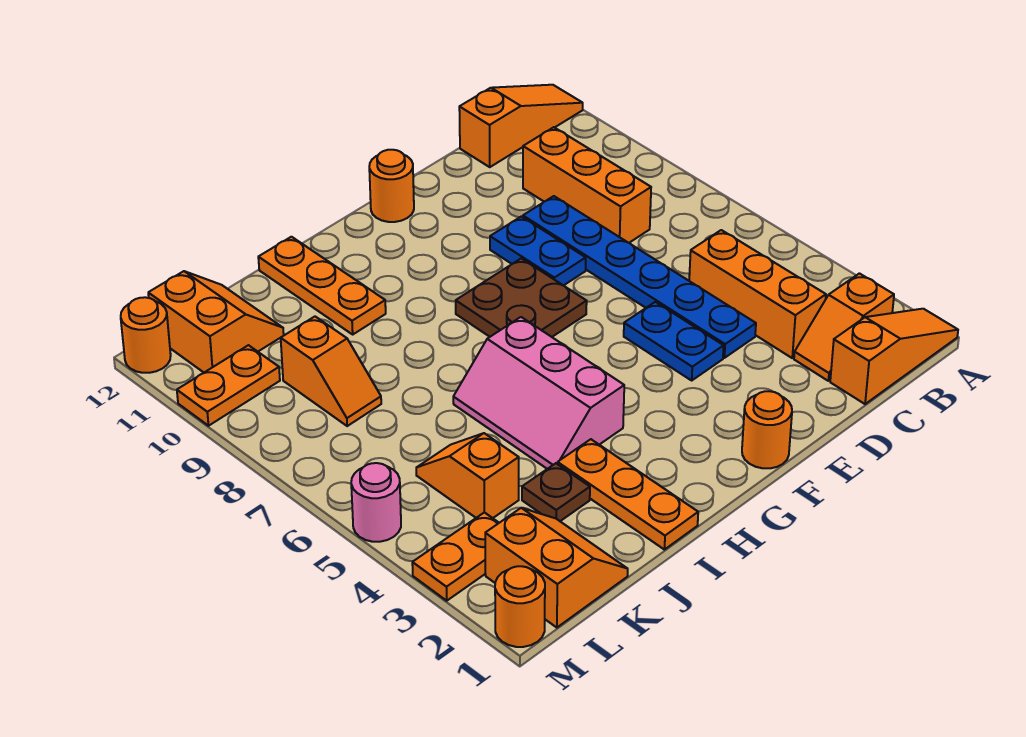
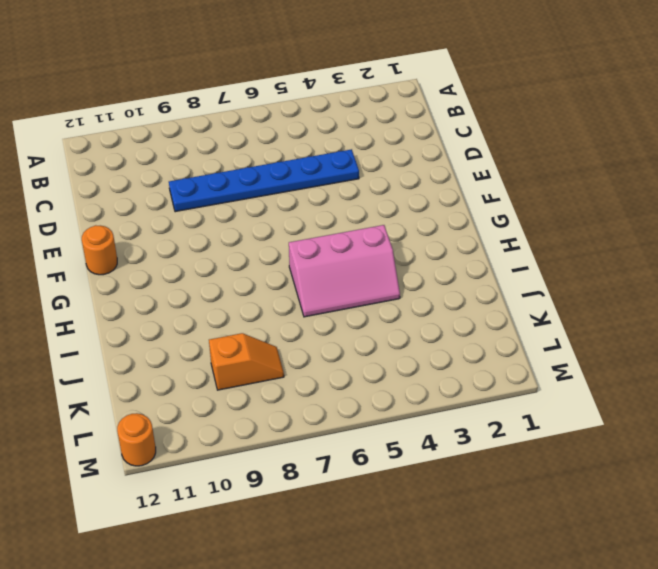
none -> orange slope A1:C1 level 1 top C
none -> orange slope A12:C12 level 1 top C
none -> orange slope B2:C2 level 1 top B

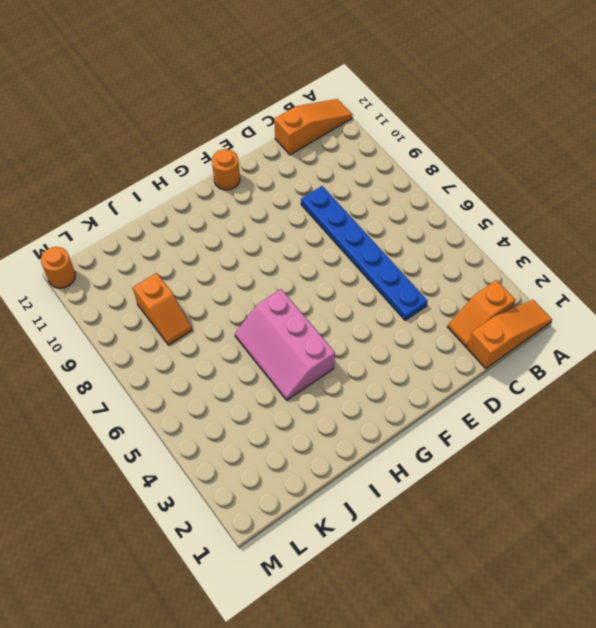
none -> orange brick C3:C5 level 1
none -> orange brick C8:C10 level 1
none -> blue plate E4:E5 level 1

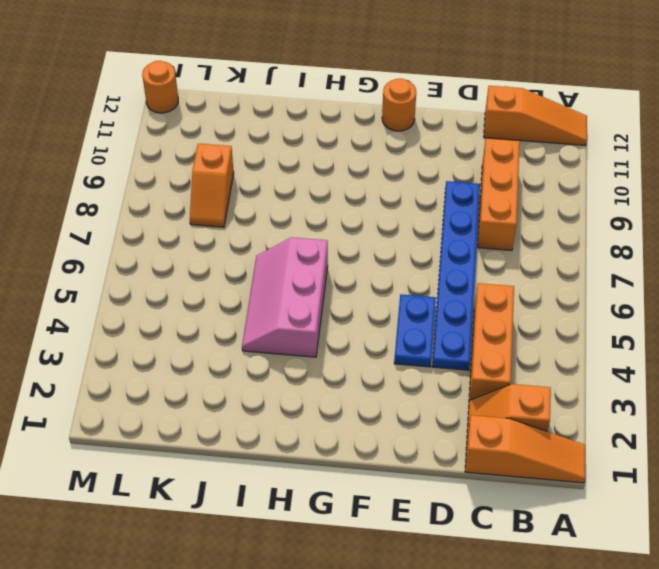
none -> blue plate E8:E9 level 1
none -> orange round brick F1 level 1
none -> brown plate F7:G8 level 1

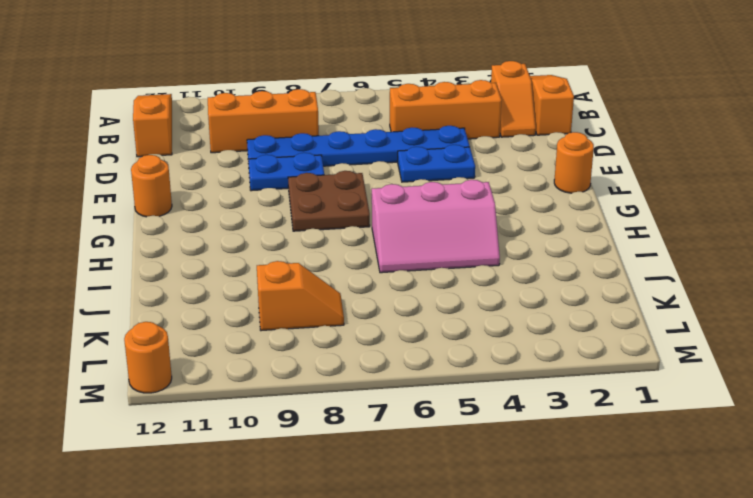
none -> orange plate I1:I3 level 1
none -> orange plate I10:I12 level 1
none -> brown plate J3 level 1

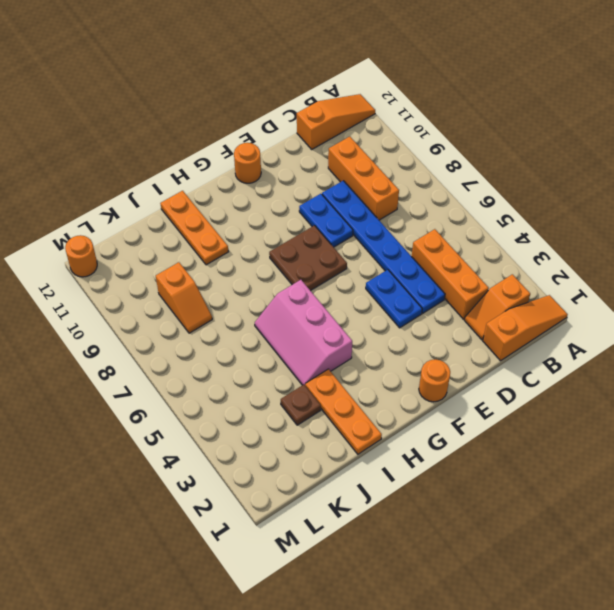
none -> orange slope K1:L2 level 1 top L
none -> orange slope K4:K5 level 1 top 4
none -> orange slope K11:L12 level 1 top L

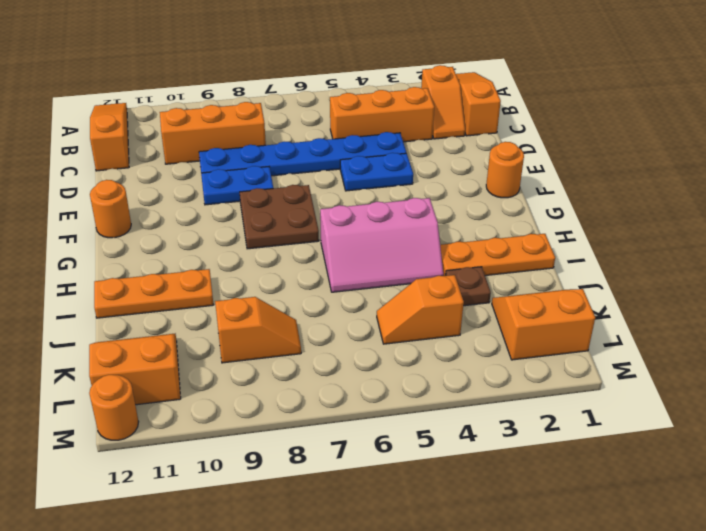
none -> orange plate L3:M3 level 1
none -> orange plate L10:M10 level 1
none -> orange round brick M1 level 1

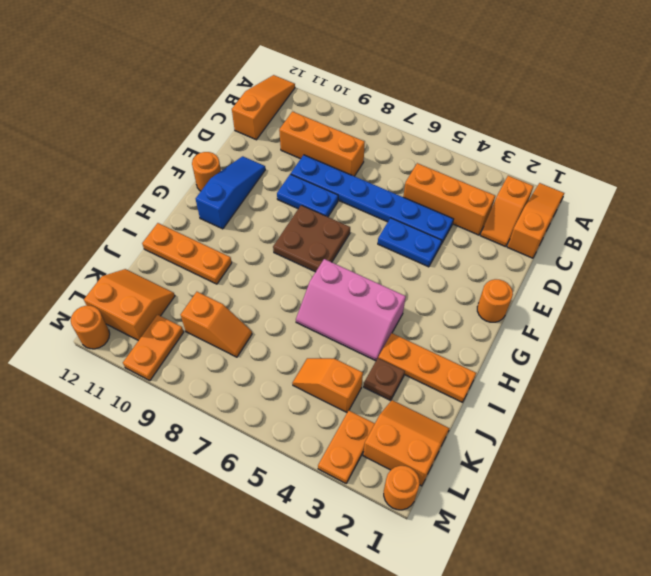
blue slope E11:G11 level 1 top G -> none
none -> pink round brick M5 level 1

